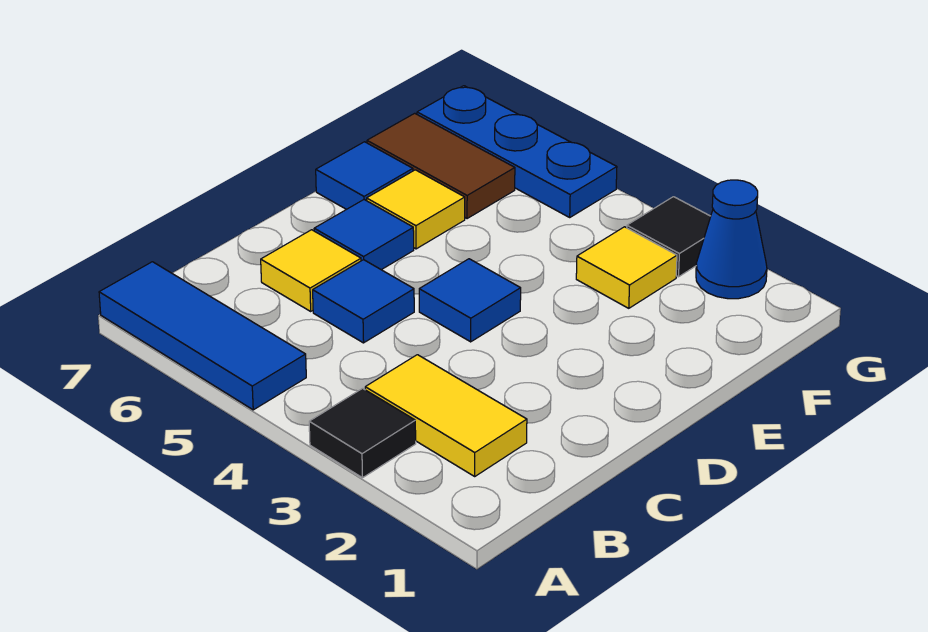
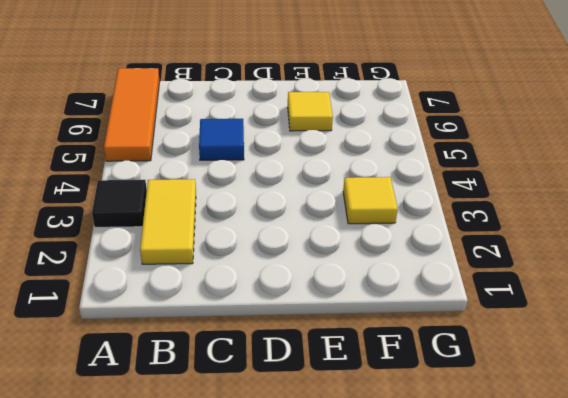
orange tile A5:A7 level 1 -> blue tile A5:A7 level 1
none -> yellow tile C6 level 1
none -> blue tile D4 level 1
none -> blue tile D6 level 1

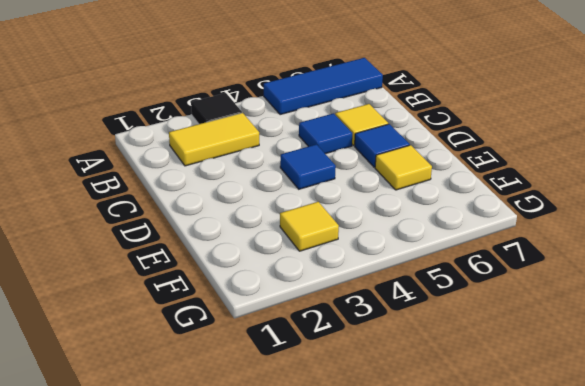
none -> blue tile E7 level 1
none -> brown tile F6:F7 level 1
none -> blue cone G2 level 1

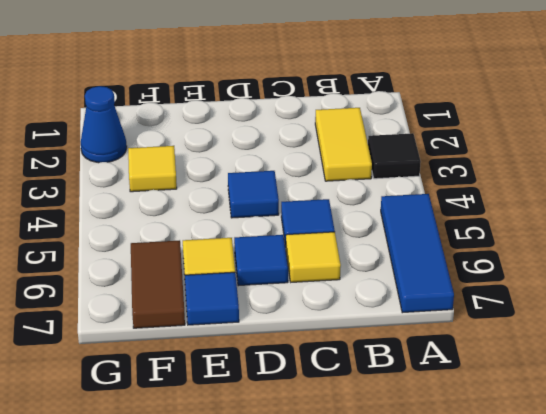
none -> black tile G3 level 1
none -> blue plate G5:G7 level 1

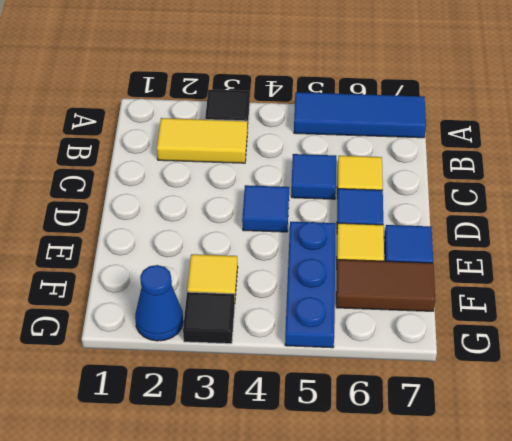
blue plate E5:G5 level 1 -> blue plate G5:G7 level 1

